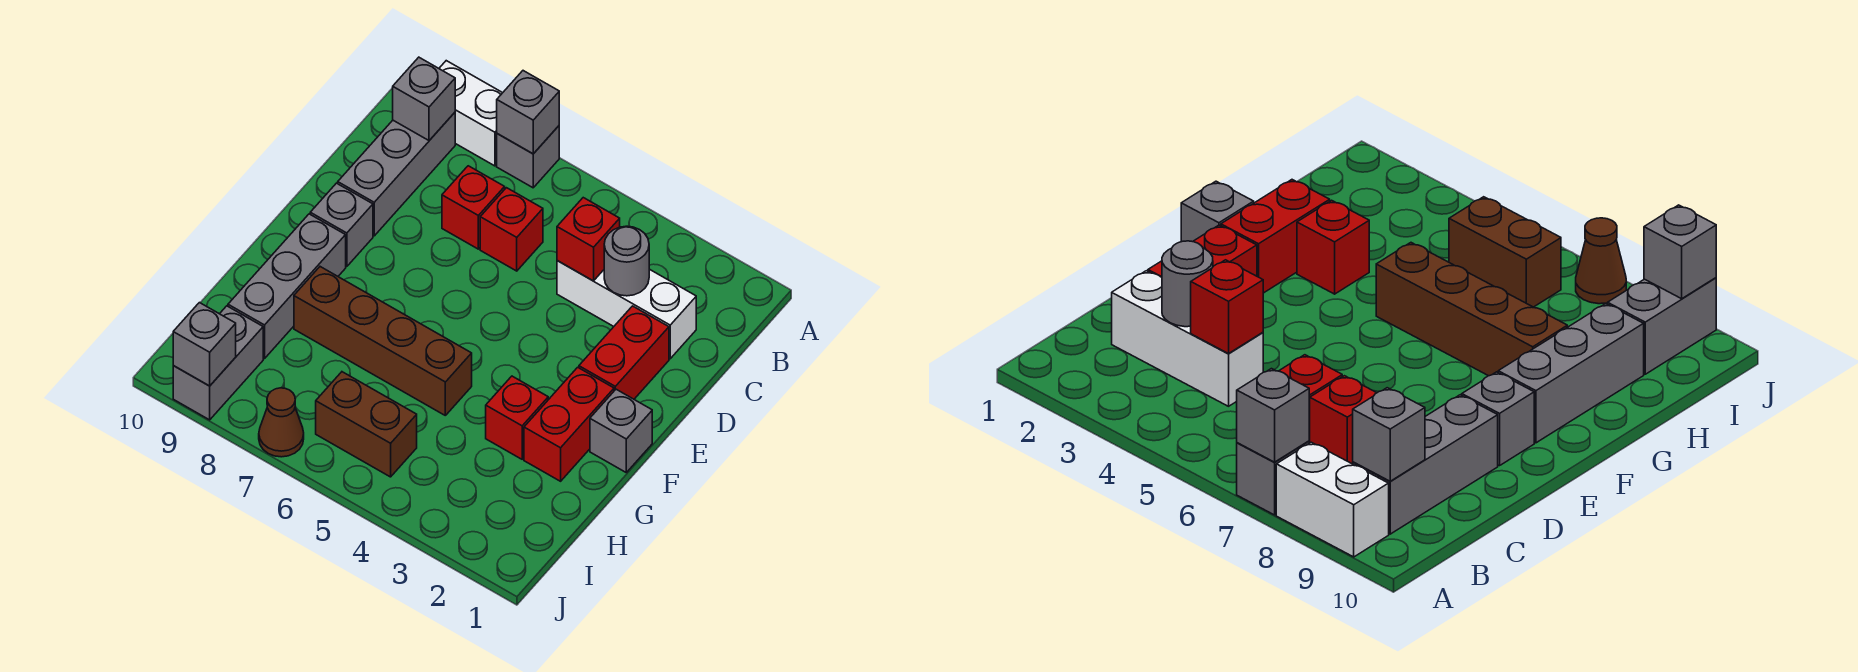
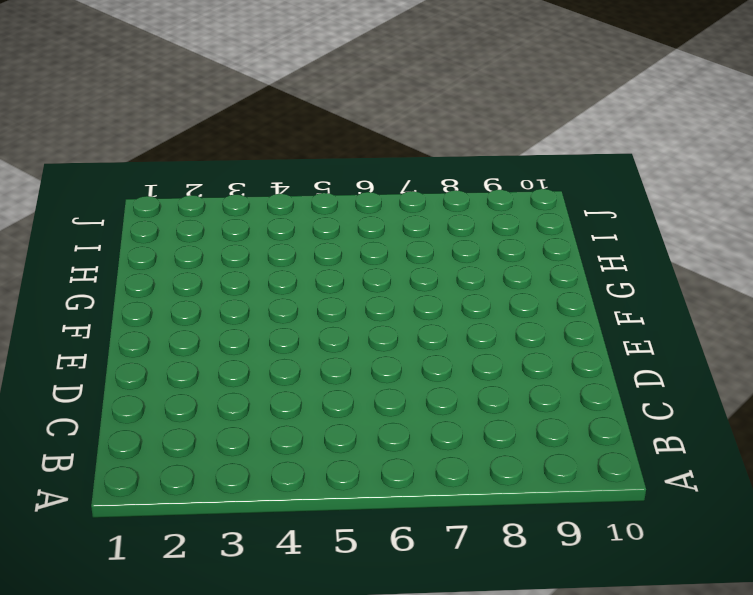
none -> grey brick A7 level 1
none -> white brick A8:A9 level 1
none -> grey brick B9:D9 level 1

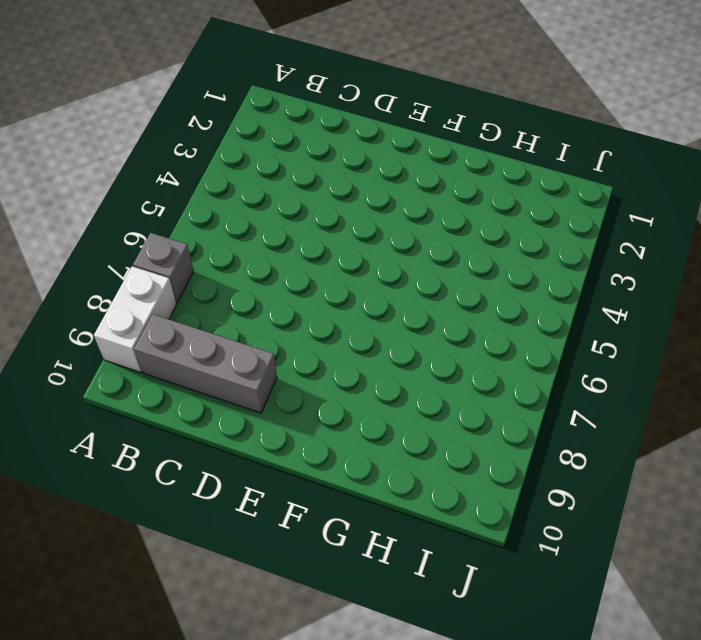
none -> white brick C2:C4 level 1
none -> red brick C6 level 1
none -> red brick C7 level 1

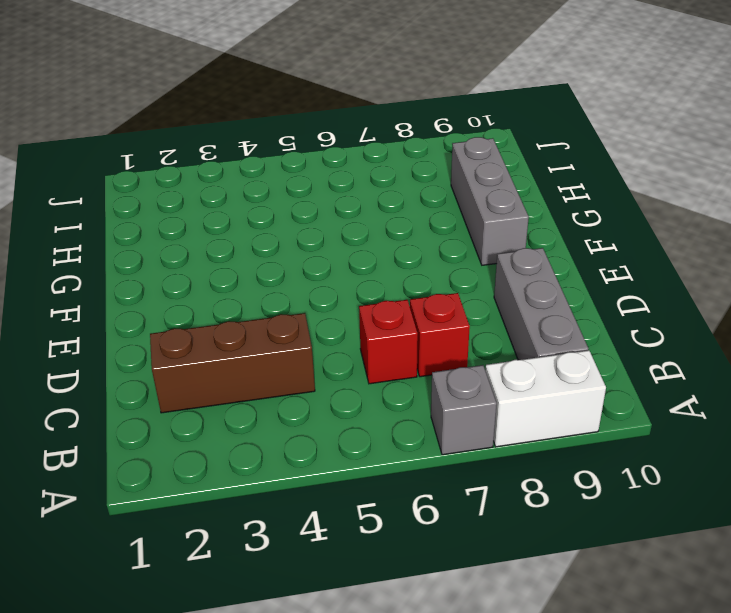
brown brick C2:C4 level 1 -> white brick C2:C4 level 1
none -> red brick D2:E2 level 1
none -> grey brick E9 level 1
none -> grey brick F1 level 1

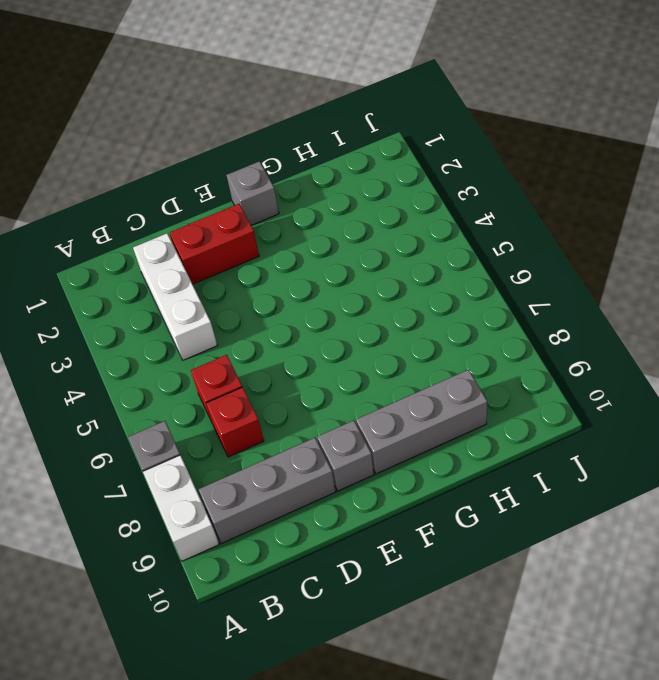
none -> red brick F2:G2 level 1
none -> red brick G3 level 1
none -> brown brick G5:G8 level 1

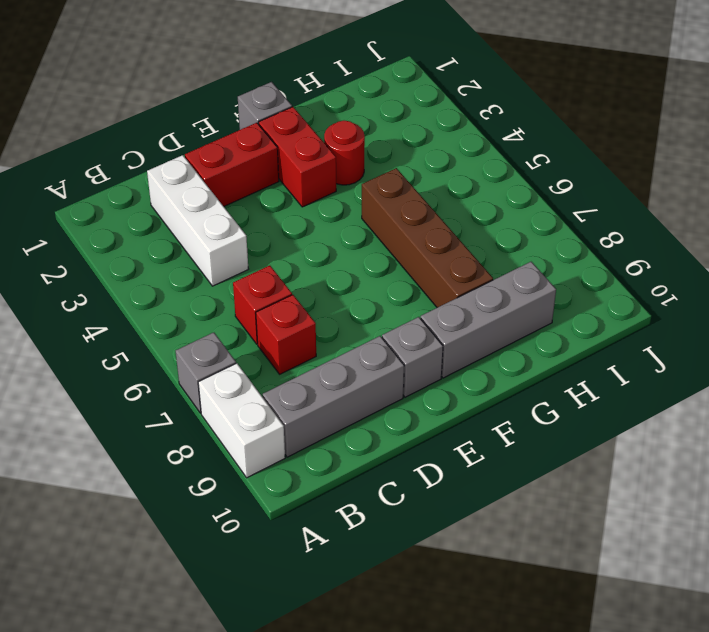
red brick F2:F3 level 1 -> red brick F2:G2 level 1
red round brick G3 level 1 -> red brick G3 level 1
none -> brown brick I5:I6 level 1
none -> grey brick I9:J9 level 1
none -> brown cone J7 level 1

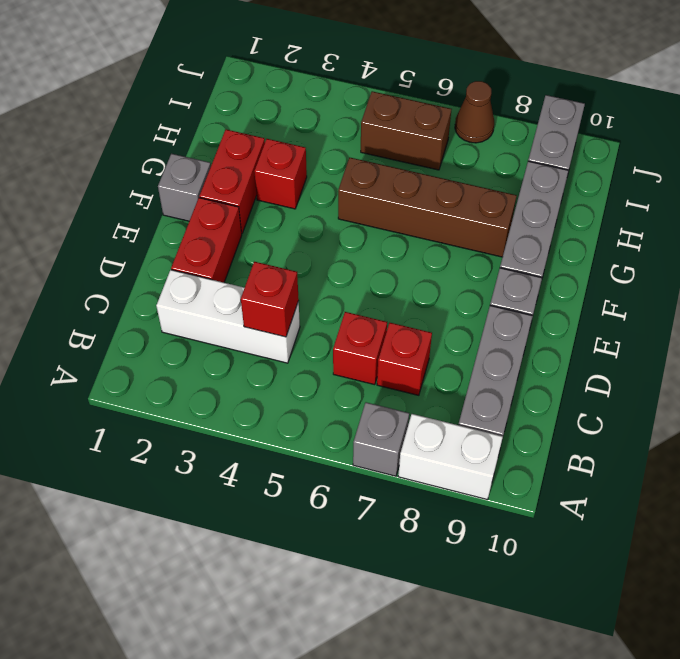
none -> grey brick A7 level 2
none -> grey brick B9 level 2
none -> grey round brick C3 level 2

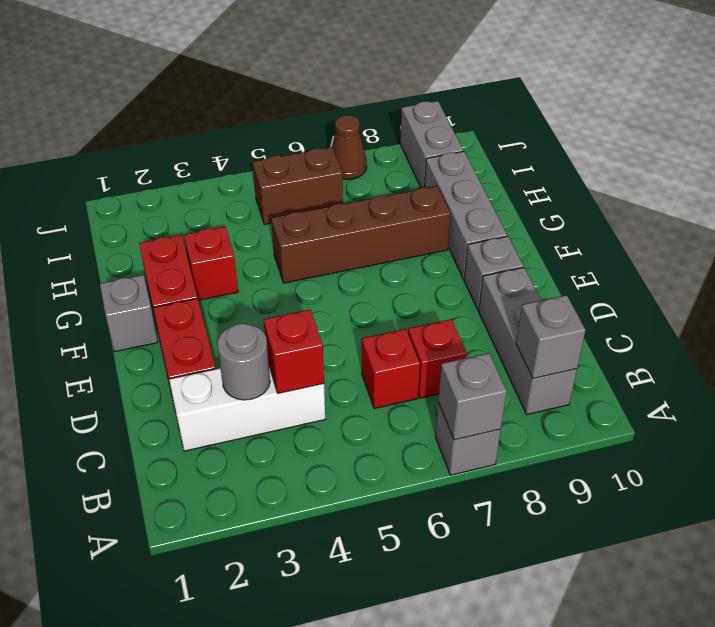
none -> white brick A8:A9 level 1
none -> grey brick J9 level 2

